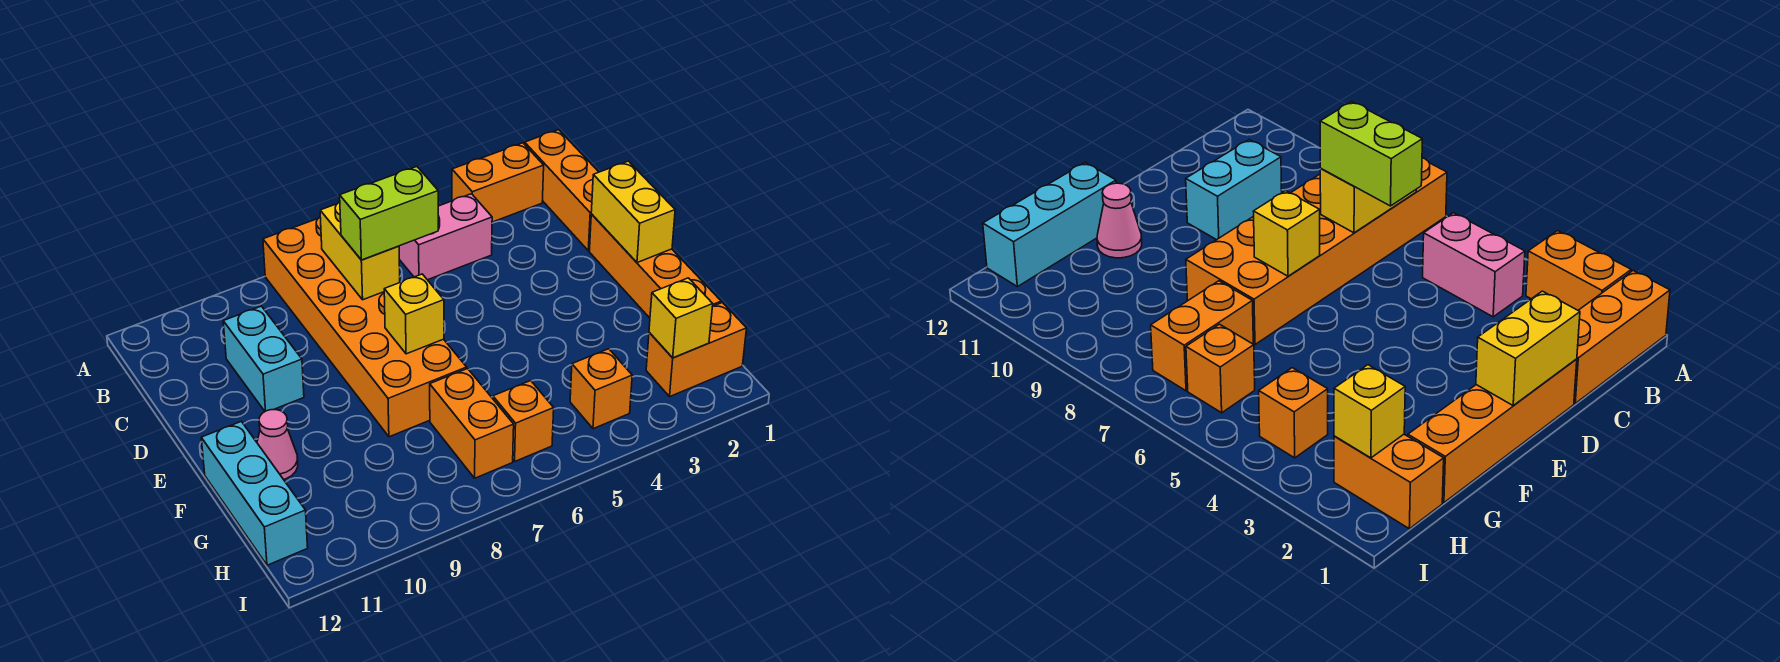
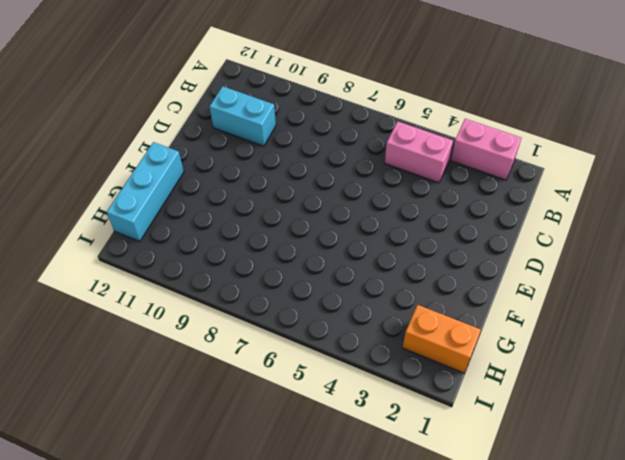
pink brick A2:A3 level 1 -> orange brick A2:A3 level 1
cyan brick C10:C11 level 1 -> cyan brick C10:D10 level 1
none -> orange brick A1:C1 level 1
none -> orange brick A7:F8 level 1
none -> orange brick D1:G1 level 1

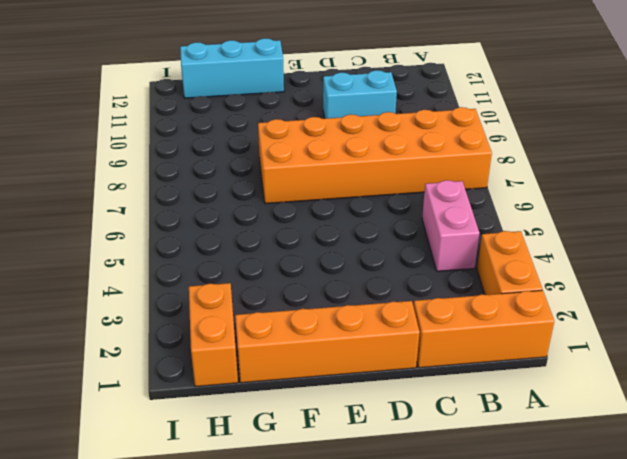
none -> pink cone F11 level 1
none -> orange brick G7:H7 level 1
none -> orange brick H4 level 1

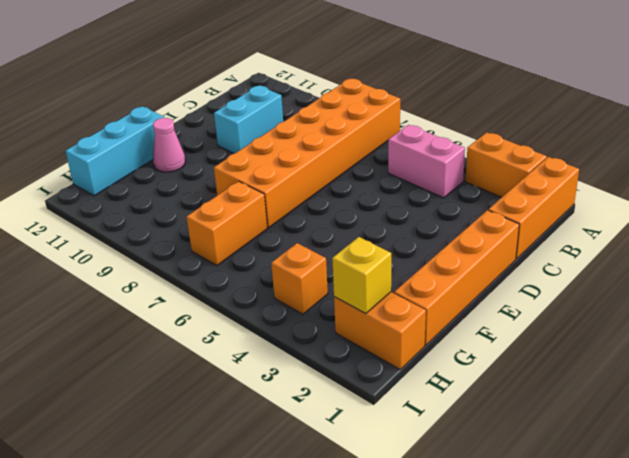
none -> orange brick H6 level 1
none -> yellow brick B7:C7 level 2
none -> yellow brick D1:E1 level 2

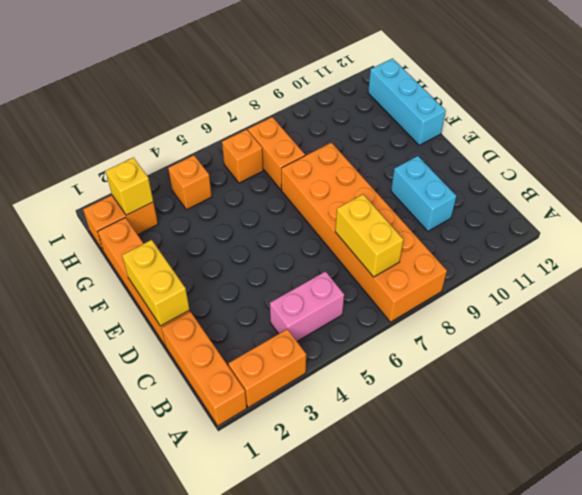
none -> pink cone F11 level 1
none -> yellow brick E7 level 2
none -> lime brick C6:C7 level 3

